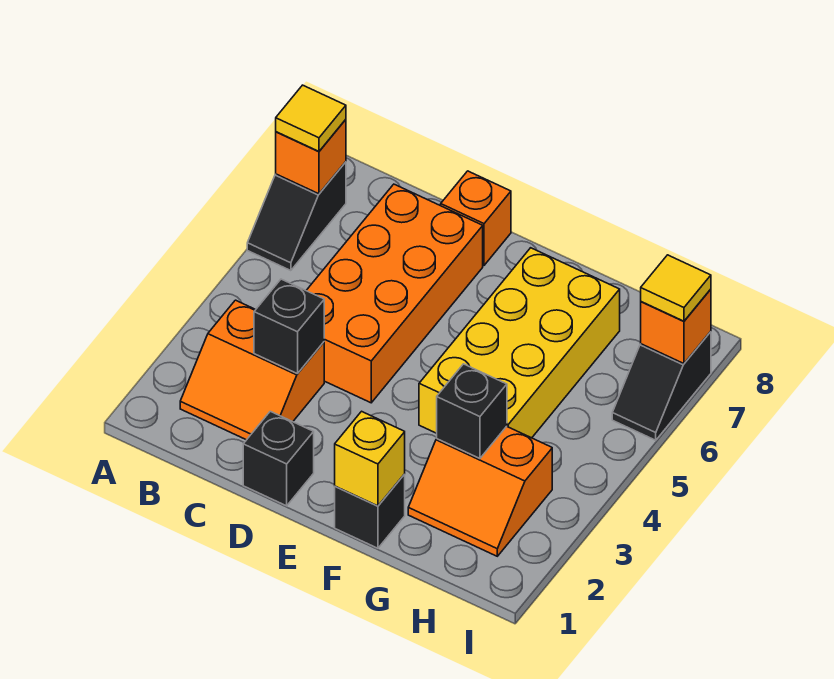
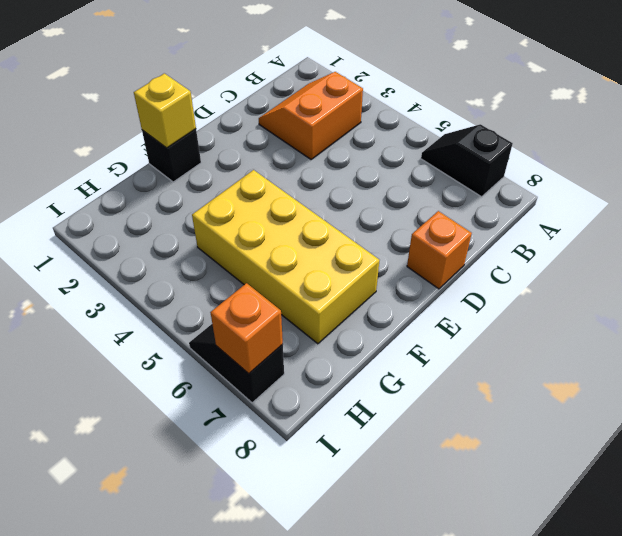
none -> orange brick C4:D7 level 1
none -> black brick D1 level 1
none -> orange slope G2:H3 level 1 top 3

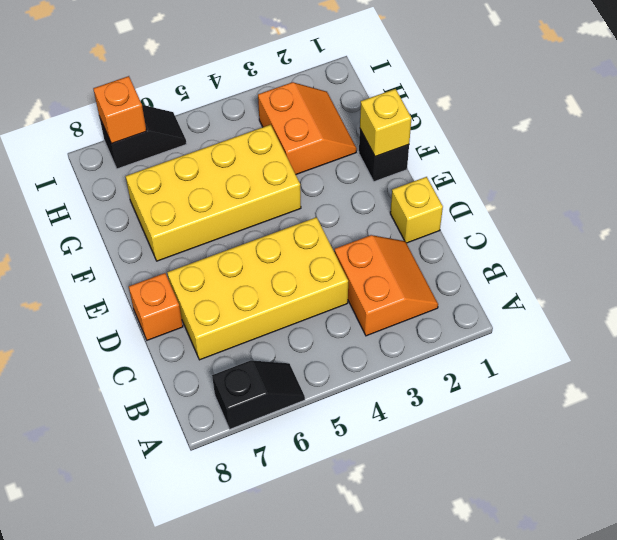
yellow brick C4:D7 level 1 -> orange brick C4:D7 level 1
yellow brick D1 level 1 -> black brick D1 level 1
none -> orange brick A7 level 2
none -> black brick C3 level 2
none -> black brick G3 level 2

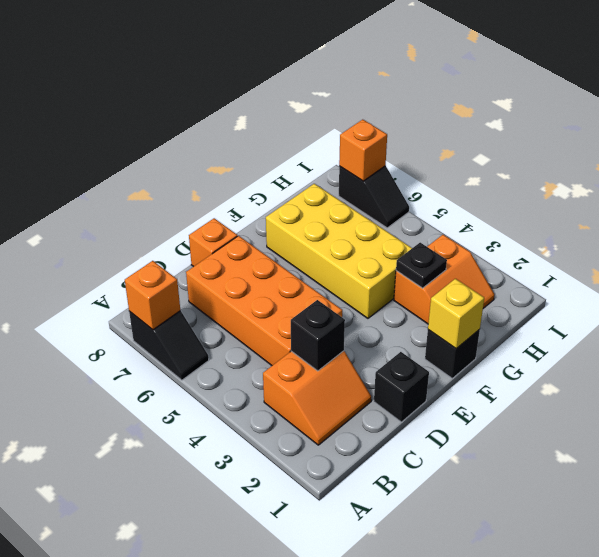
black plate G3 level 2 -> black brick G3 level 2
none -> yellow tile A7 level 3
none -> yellow tile I7 level 3

